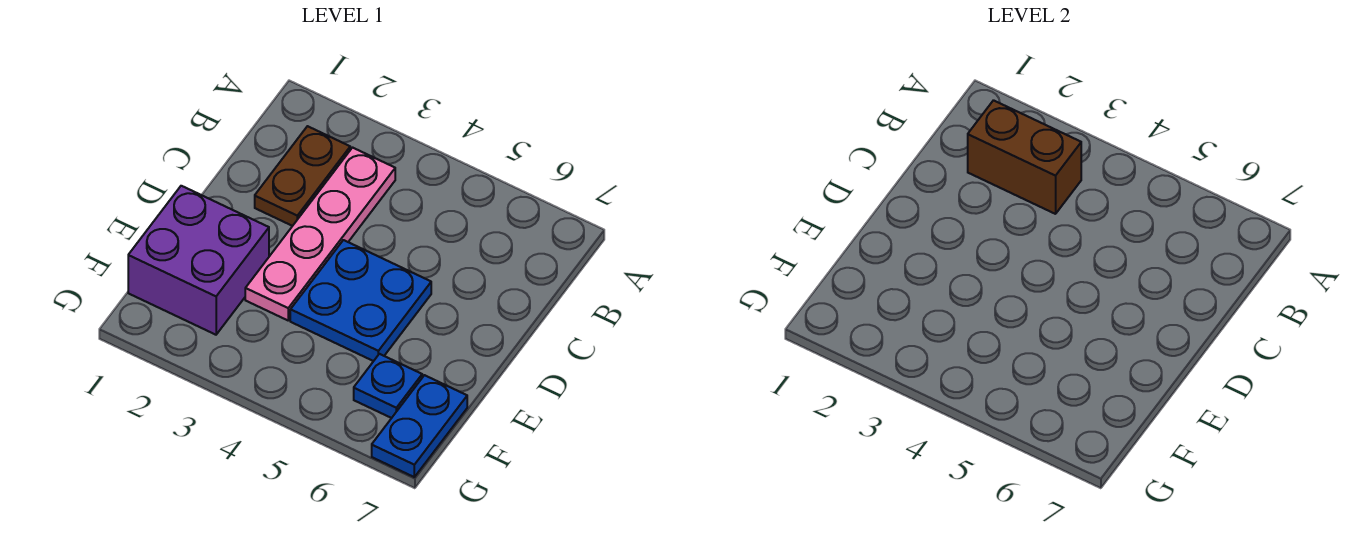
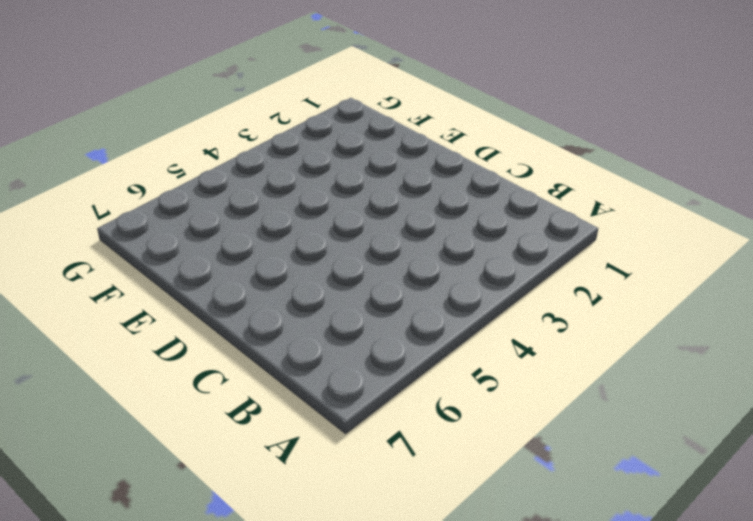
none -> brown plate B2:C2 level 1
none -> pink plate B3:E3 level 1

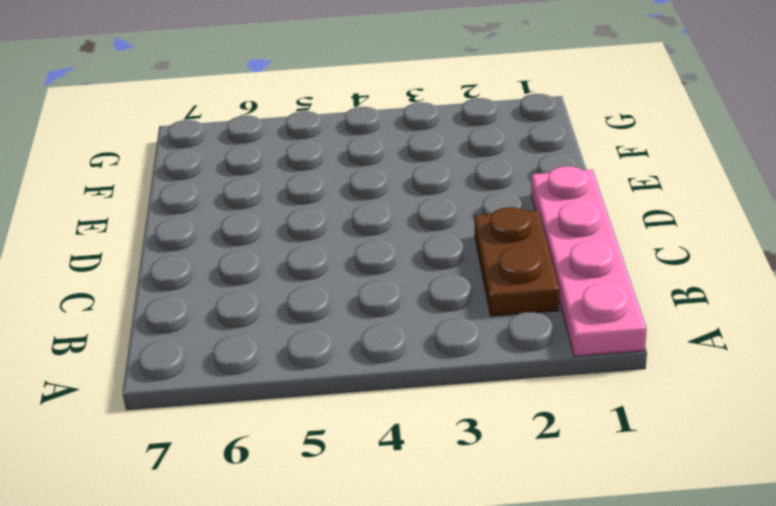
pink plate A1:D1 level 1 -> pink plate B3:E3 level 1
none -> blue plate D4:E5 level 1
none -> purple brick E1:F2 level 1

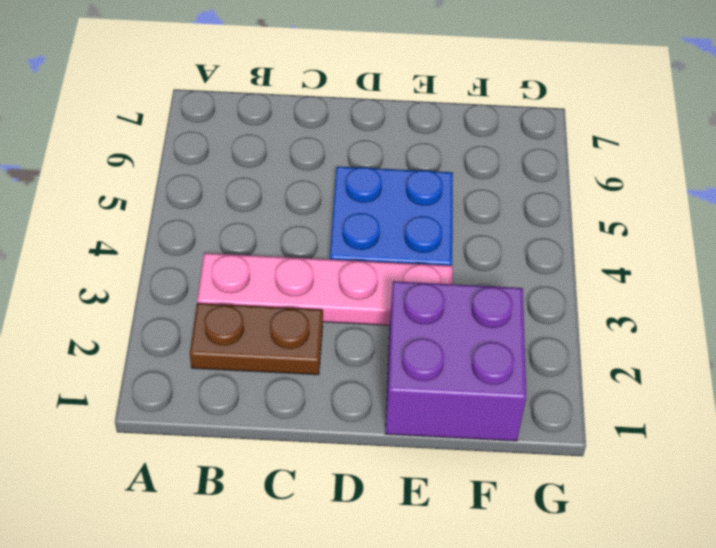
none -> blue plate F6 level 1
none -> blue plate F7:G7 level 1

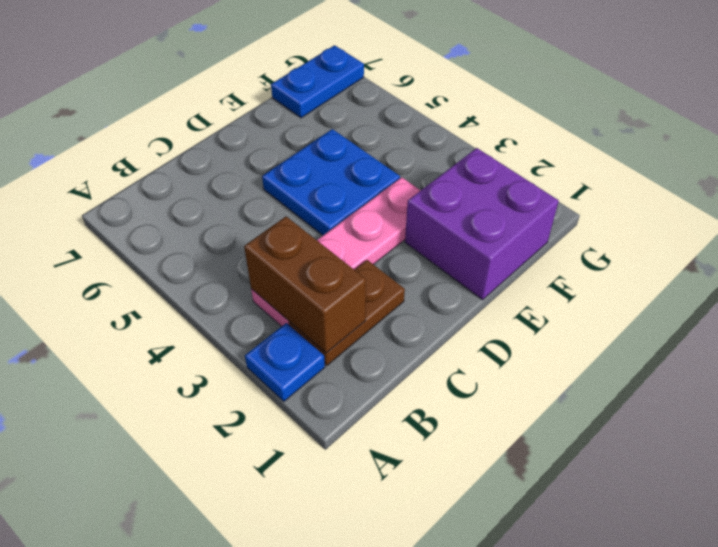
blue plate A2 level 1 -> blue plate F6 level 1

